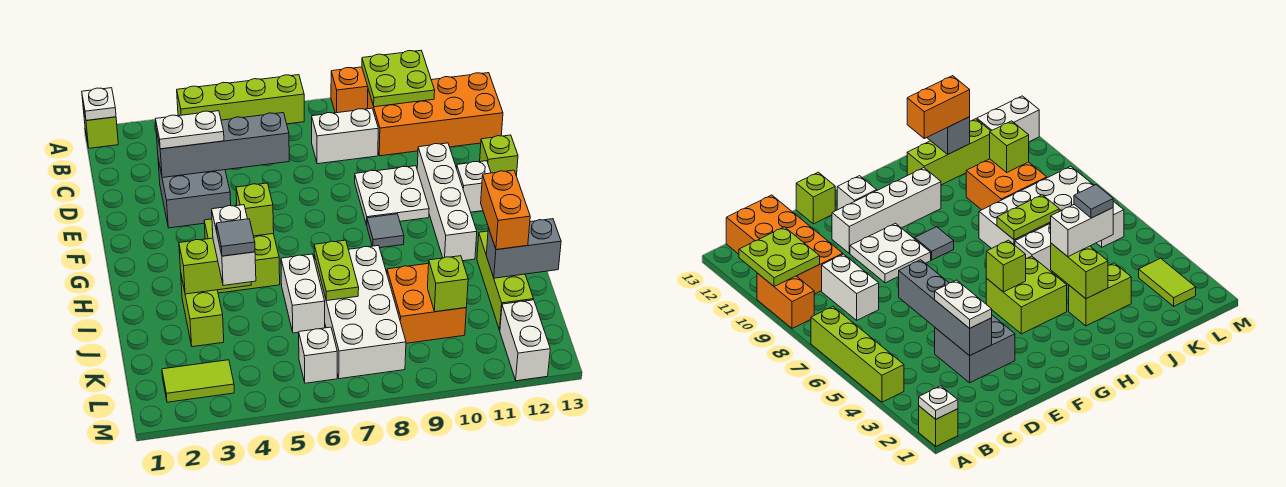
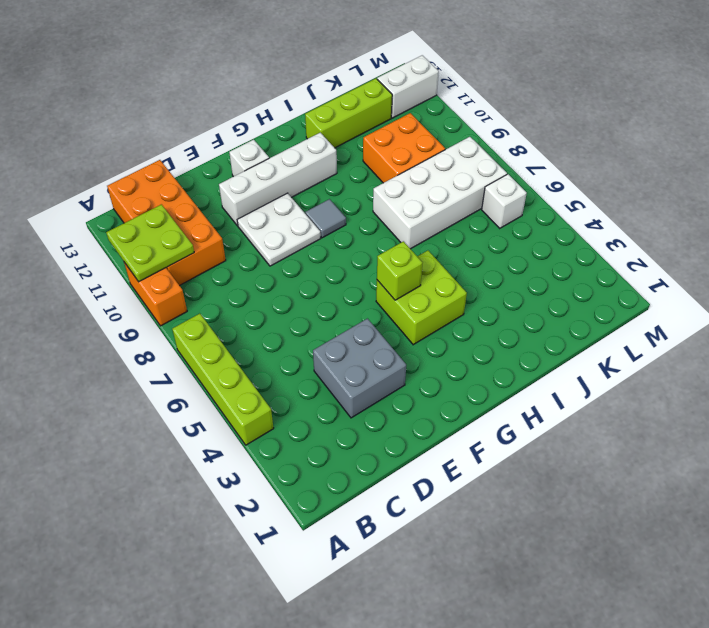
none -> lime brick A1 level 1
none -> white brick C8:C9 level 1
none -> lime brick E13 level 1
none -> lime brick I3:J3 level 1

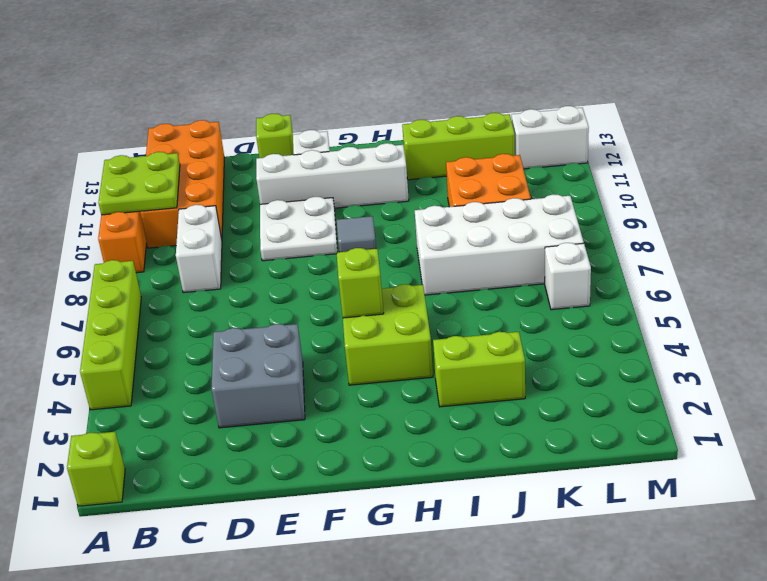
none -> white brick I6:J6 level 1
none -> lime tile L2:L3 level 1
none -> white plate A1 level 2
none -> grey brick D3:D6 level 2

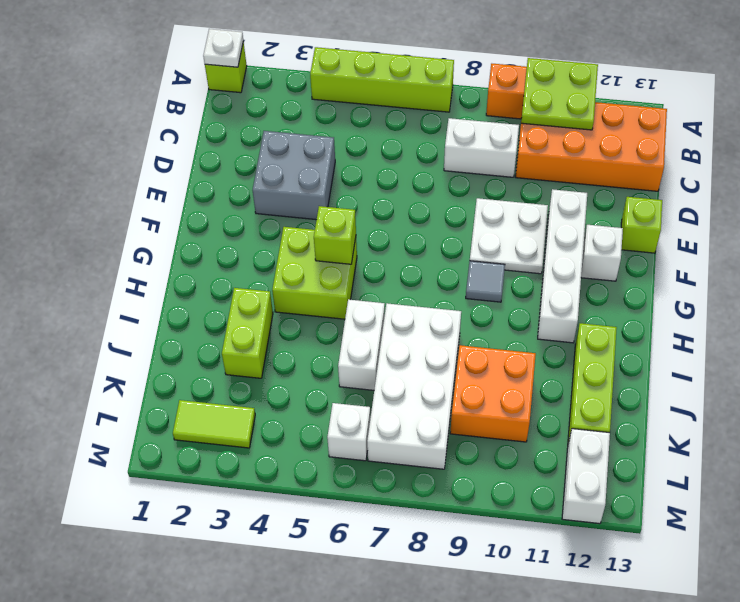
none -> grey brick D3:D6 level 2
none -> lime brick I3:I4 level 2
none -> lime plate I7:J7 level 2
none -> grey brick J12:J13 level 2

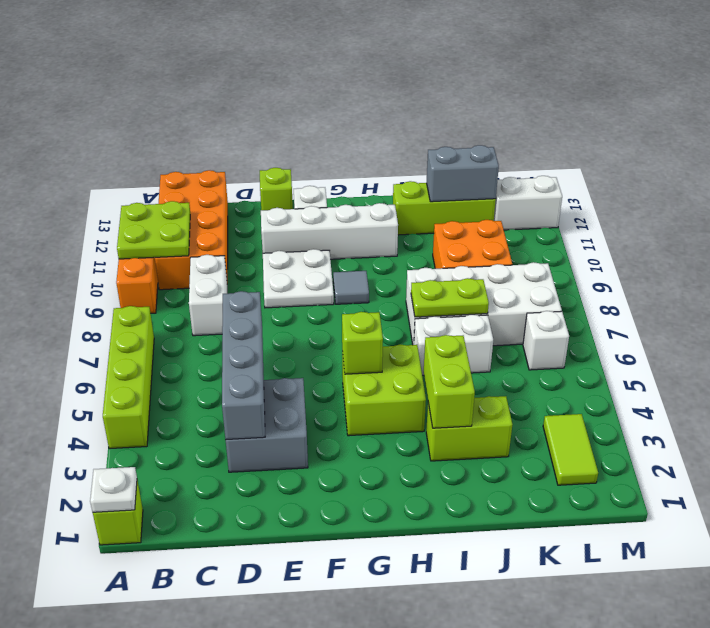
grey brick J12:K12 level 2 -> grey brick J12:J13 level 2
none -> lime brick K10 level 2
none -> white plate D3:D4 level 3
none -> white brick I4:J4 level 3
none -> orange brick I12:J12 level 3

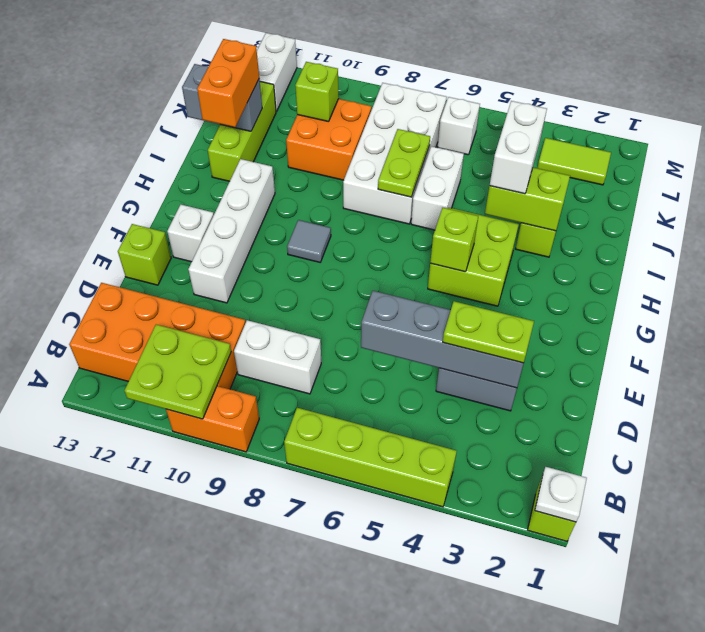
lime plate D3:D4 level 3 -> white plate D3:D4 level 3
none -> white plate E9:F10 level 1
none -> grey tile J4 level 4

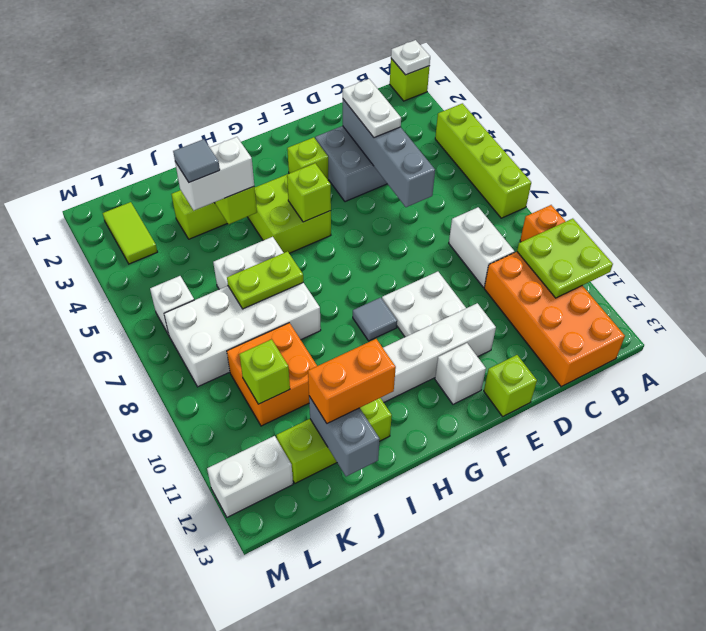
lime brick F3 level 1 -> none

